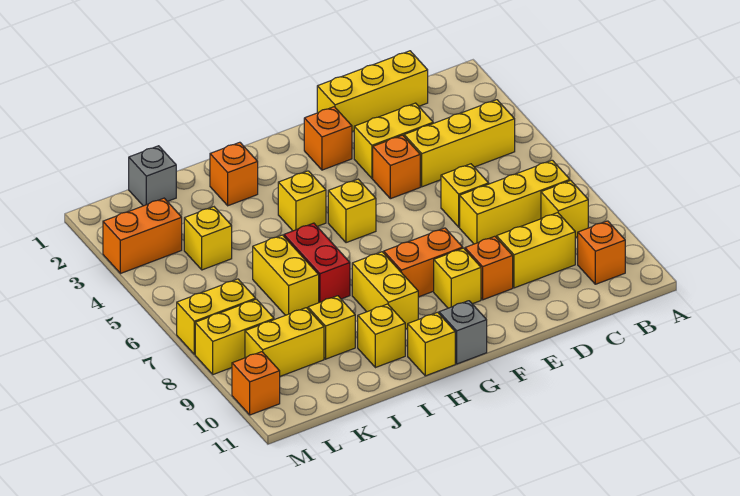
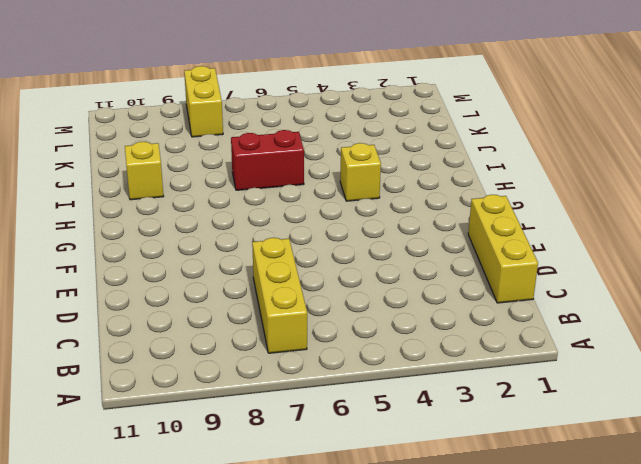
none -> yellow brick B4:D4 level 1
none -> yellow brick B8 level 1
none -> orange brick B10 level 1
none -> yellow brick C9:D9 level 1

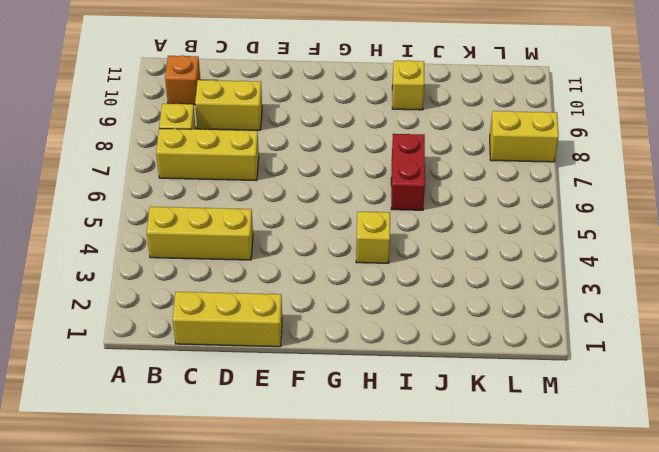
none -> yellow brick D3:E3 level 1
none -> yellow brick D6 level 1
none -> orange brick E4 level 1
none -> orange brick E9 level 1

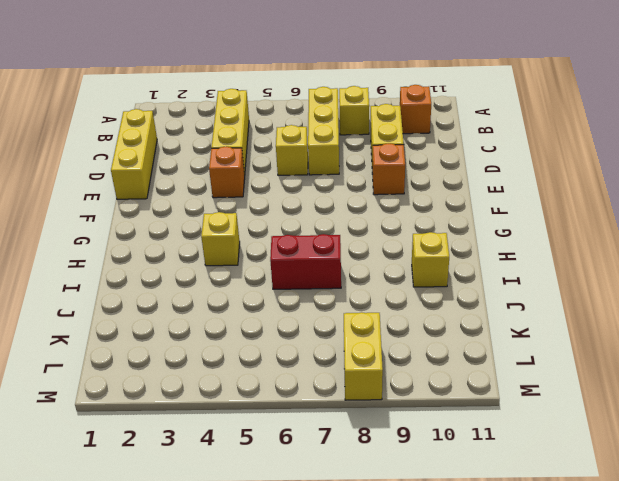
none -> yellow brick D3:E3 level 1
none -> orange brick F2 level 1
none -> orange brick F8:G8 level 1
none -> yellow brick F9 level 1

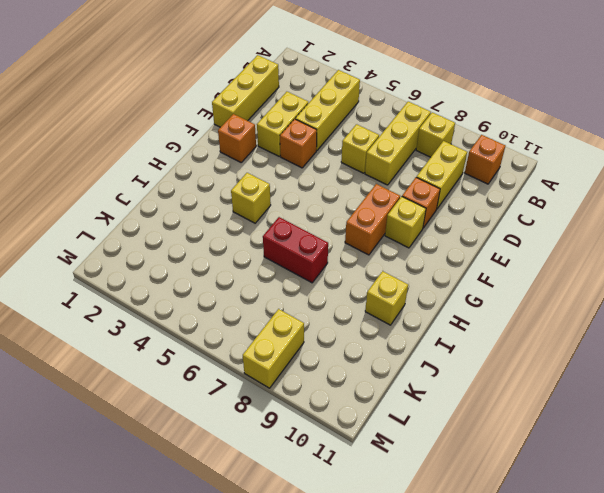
none -> yellow brick G5 level 1
none -> grey brick G11 level 1
none -> yellow brick H8:H9 level 1
none -> yellow brick H11 level 1

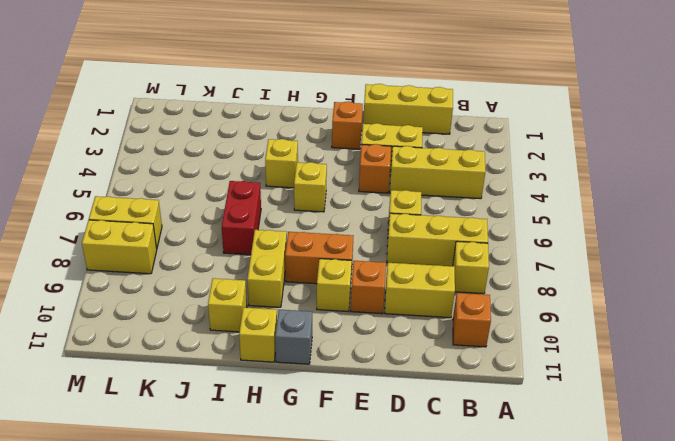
none -> orange brick I2 level 1
none -> yellow brick J6:J7 level 1
none -> yellow brick J9 level 1
none -> grey brick K1 level 1

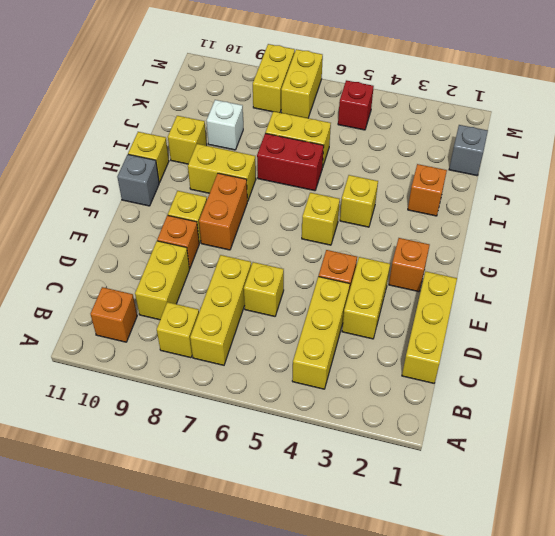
white brick J9 level 1 -> yellow brick J9 level 1
red brick L5 level 1 -> none
none -> yellow brick K4 level 1
none -> yellow brick K9:L9 level 1
none -> orange brick L3:M3 level 1
none -> orange brick M10 level 1

